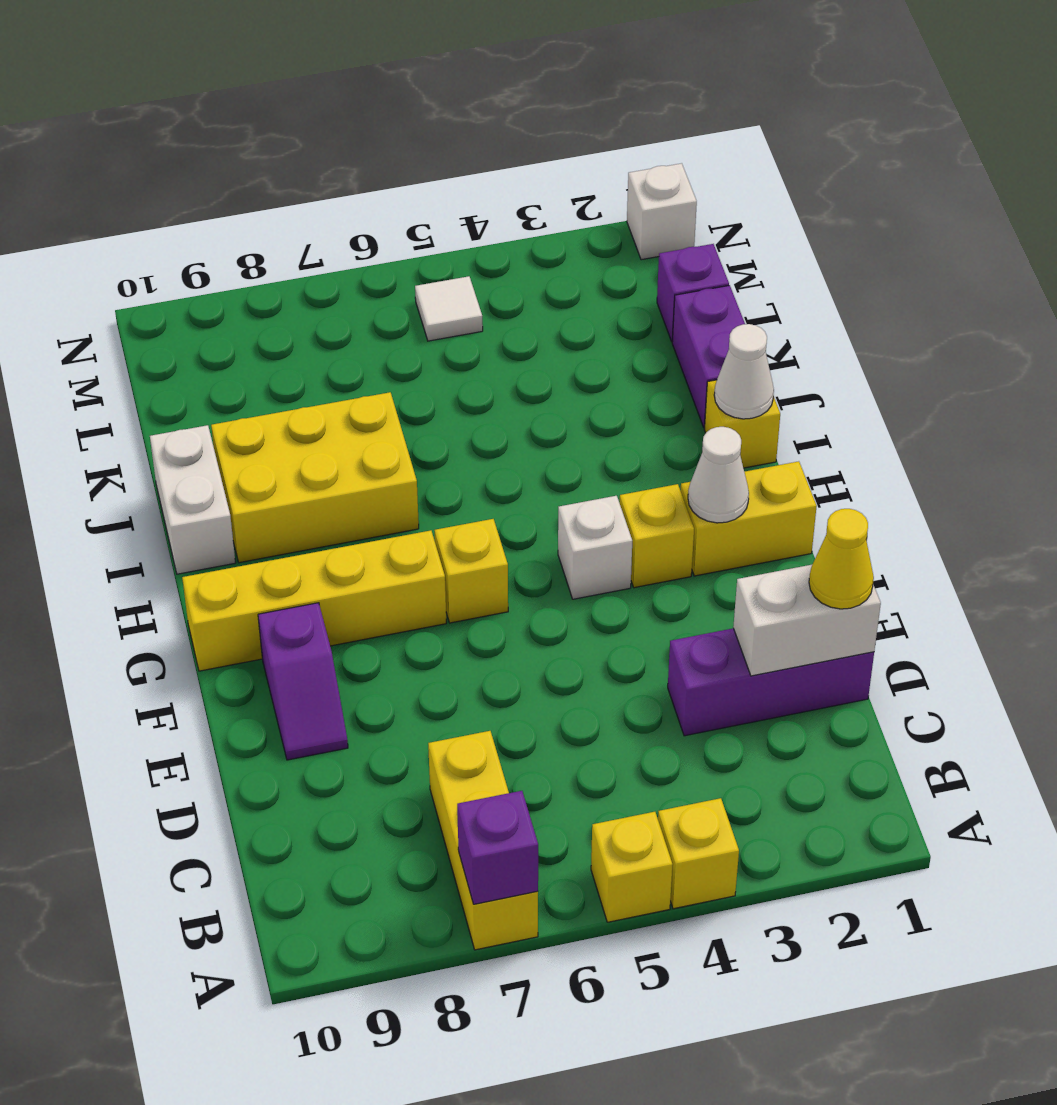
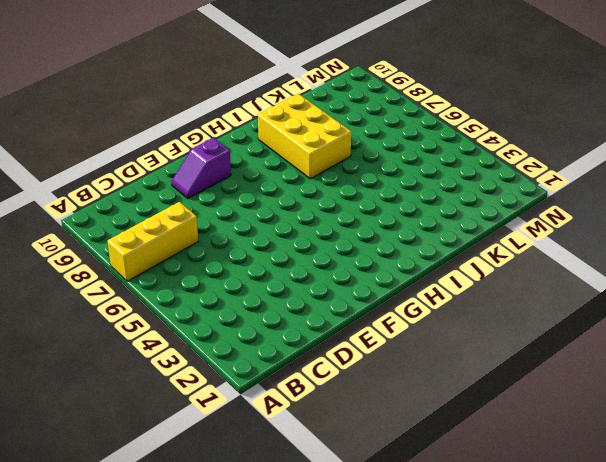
none -> yellow brick A4 level 1
none -> yellow brick A5 level 1
none -> purple brick D1:D3 level 1

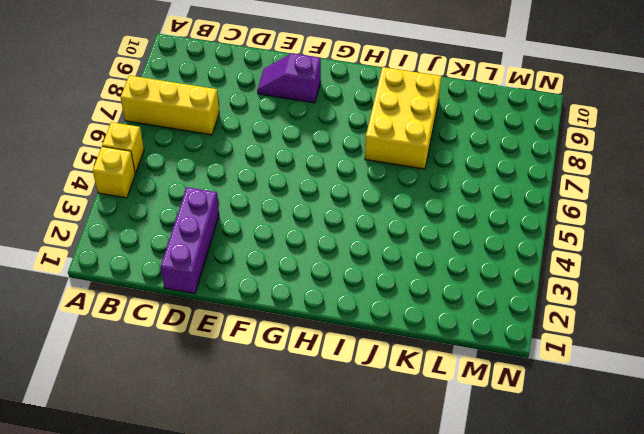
none -> yellow brick G1:G2 level 1
none -> yellow brick G3 level 1
none -> white brick G4 level 1

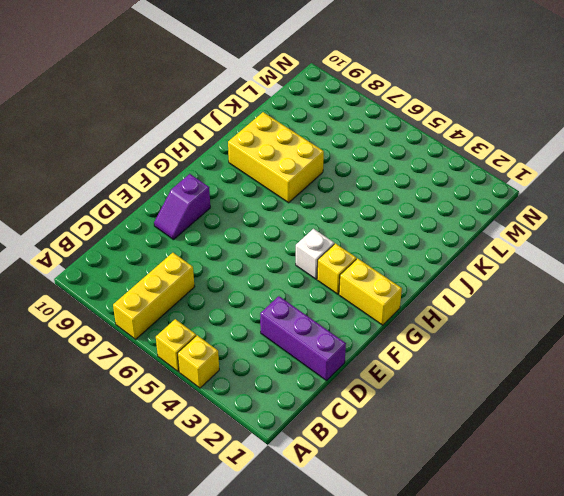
none -> yellow brick G6 level 1
none -> yellow brick G7:G10 level 1
none -> yellow brick I1 level 1

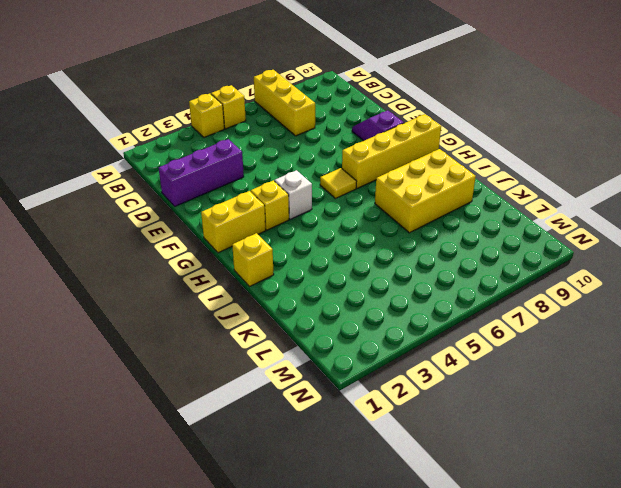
yellow tile G6 level 1 -> yellow brick G6 level 1
none -> white brick I10:J10 level 1
none -> purple brick J1:K1 level 1
none -> purple brick L1 level 1

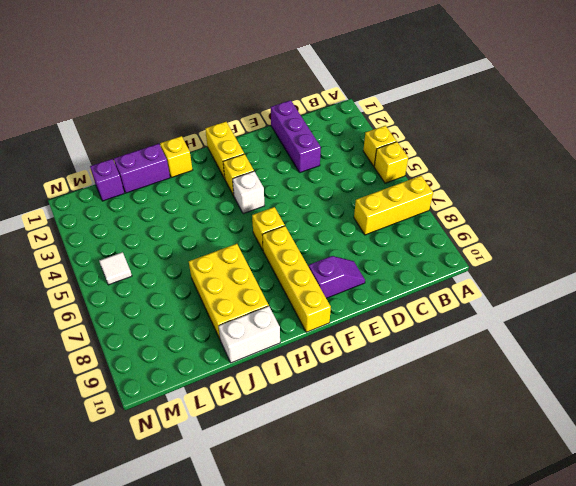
none -> white brick N1 level 1
none -> purple brick A7 level 2
none -> white brick D1:D2 level 2

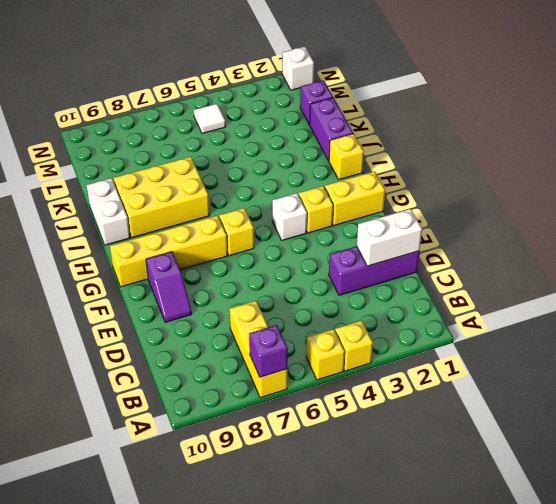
none -> white cone G2 level 2
none -> white cone I1 level 2
none -> yellow cone D1 level 3

